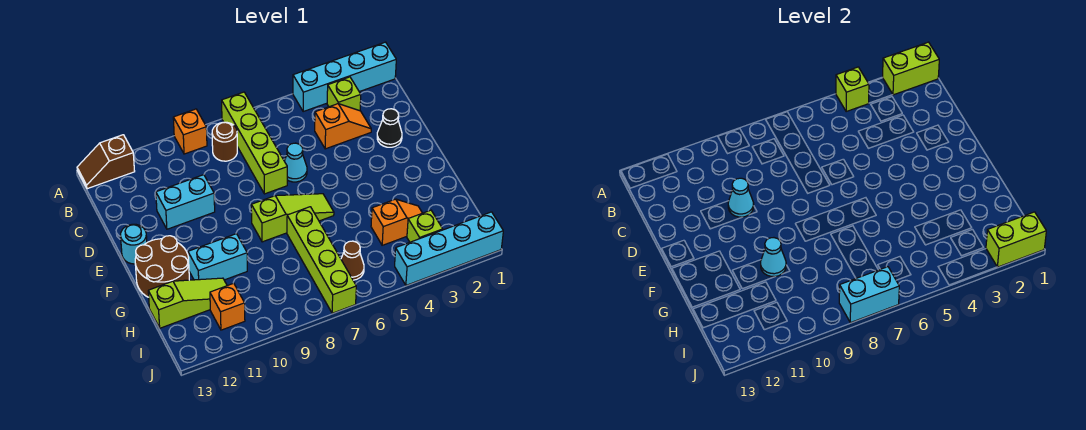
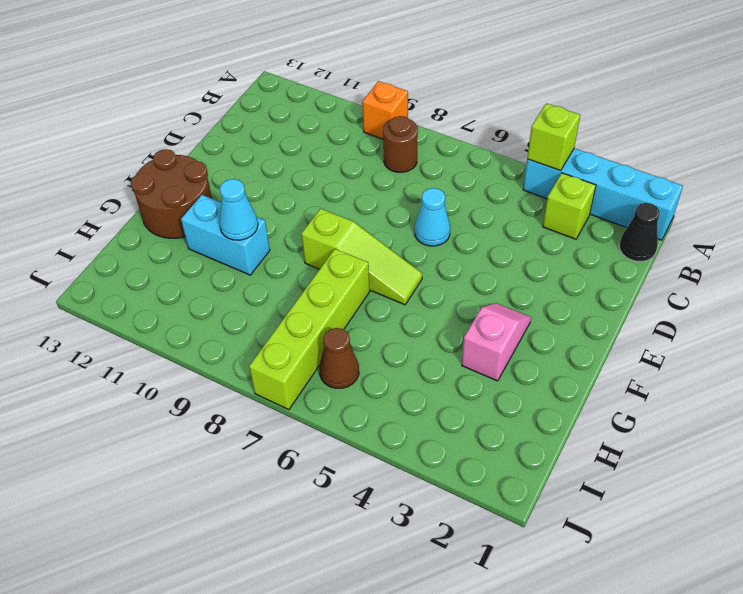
black cone B1 level 1 -> black cone D2 level 1
pink slope F3:G3 level 1 top G -> none
none -> lime brick A7:D7 level 1
none -> brown slope A12:A13 level 1 top 12
none -> orange slope C3:C4 level 1 top 4

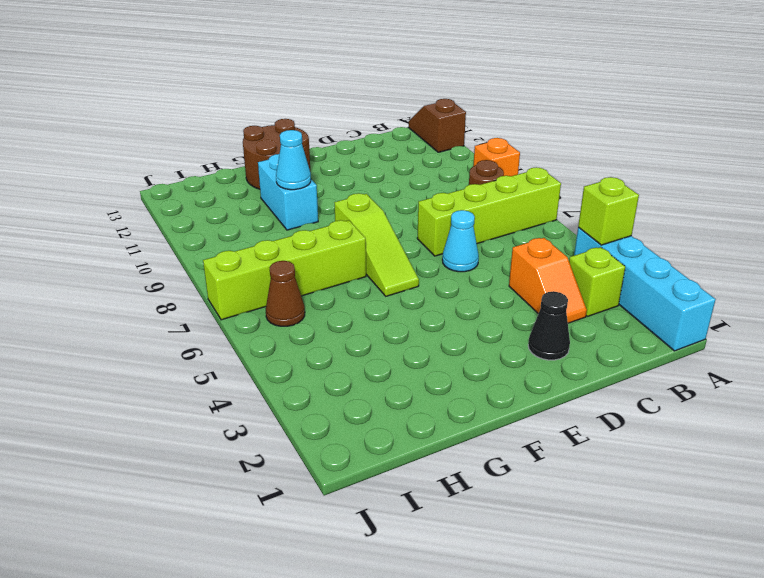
none -> cyan brick D10:D11 level 1
none -> cyan round brick E13 level 1
none -> orange slope H3:H4 level 1 top 4

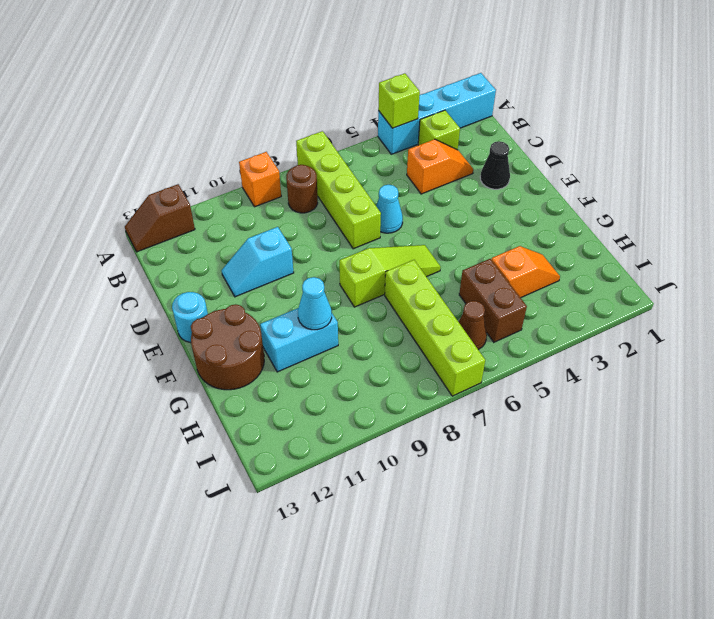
cyan slope D10:D11 level 1 top 10 -> cyan brick D10:D11 level 1
brown brick H5:I5 level 1 -> none
none -> lime slope H11:H13 level 1 top 13
none -> lime brick I3 level 1
none -> orange brick I11 level 1

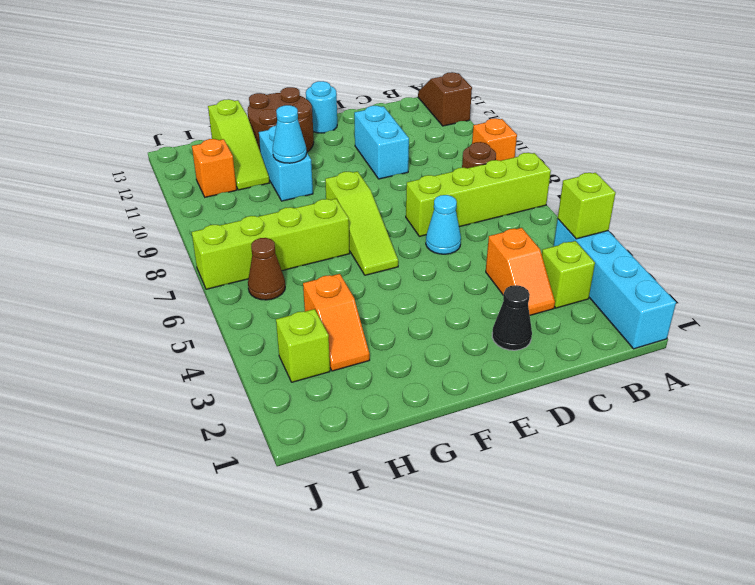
none -> cyan brick J1:J4 level 1
none -> lime brick A1:A2 level 2
none -> cyan cone D10 level 2

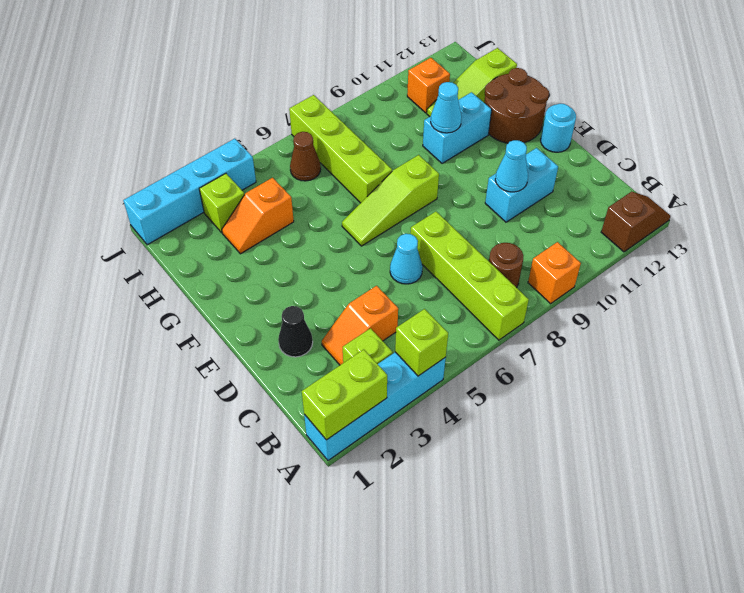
none -> lime brick J1:J2 level 2
none -> cyan brick J7:J8 level 2

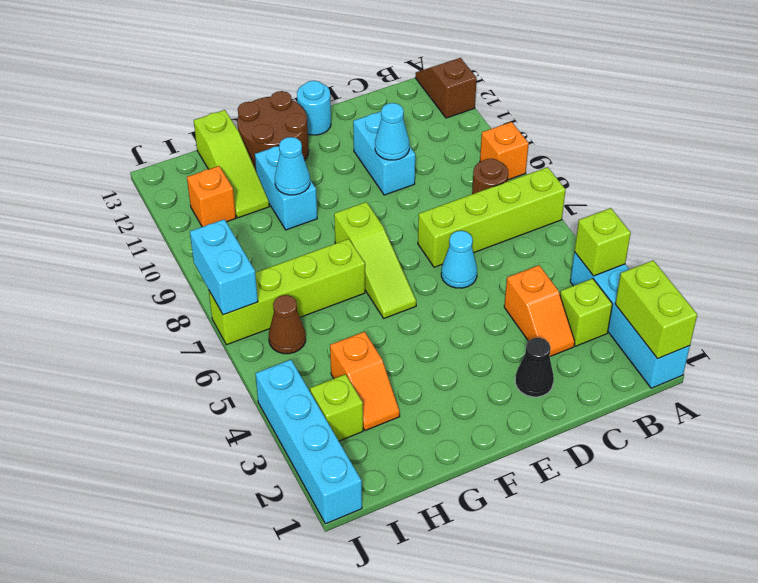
none -> lime brick J1:J2 level 2

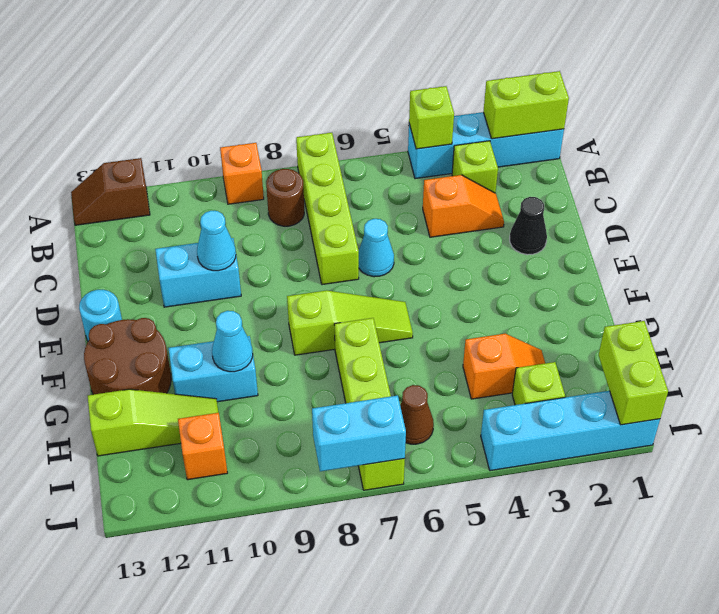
lime brick I1:J1 level 2 -> lime brick J1:J2 level 2

